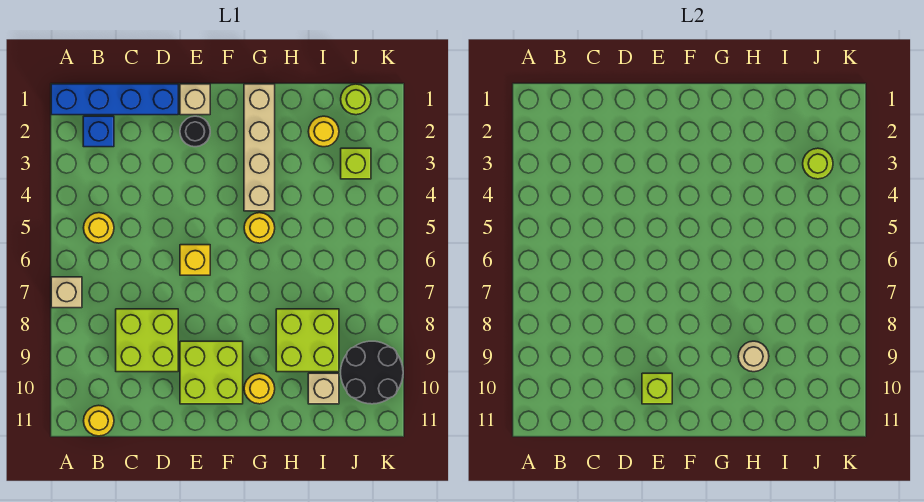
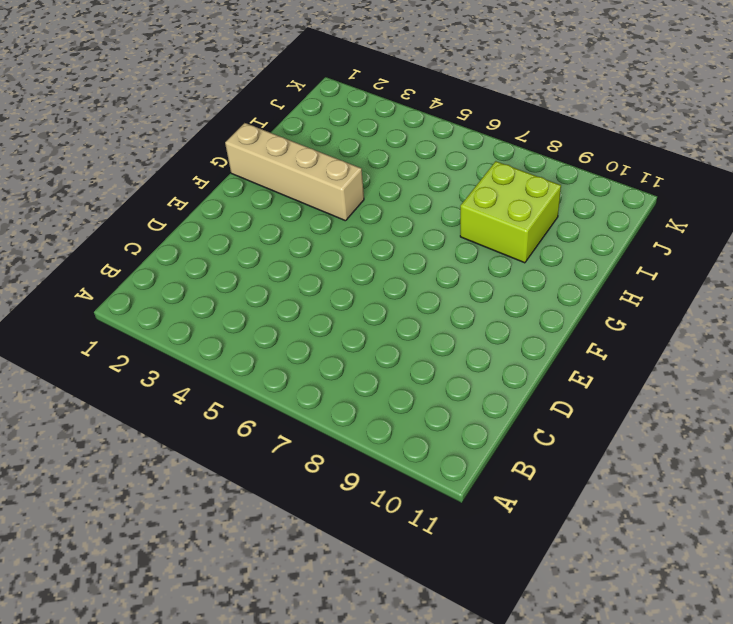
none -> blue brick A1:D1 level 1
none -> tan brick A7 level 1
none -> blue brick B2 level 1

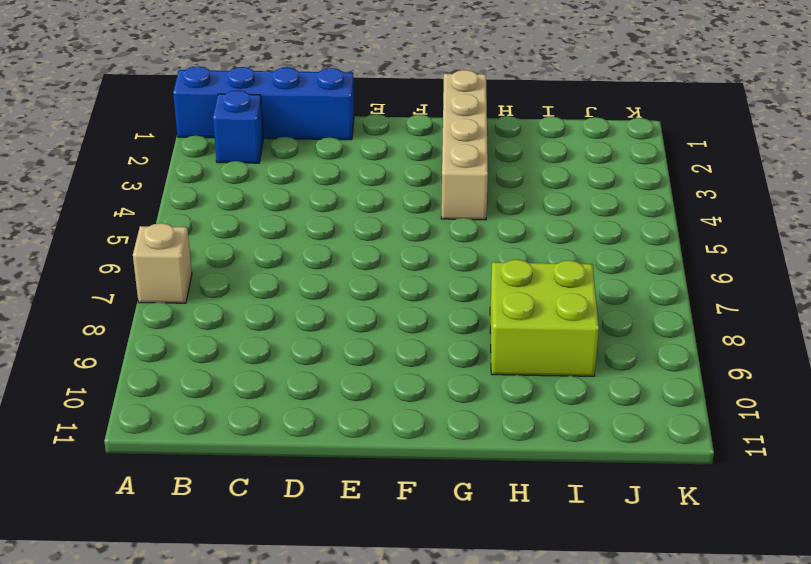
none -> yellow round brick B5 level 1
none -> yellow round brick B11 level 1
none -> lime brick C8:D9 level 1

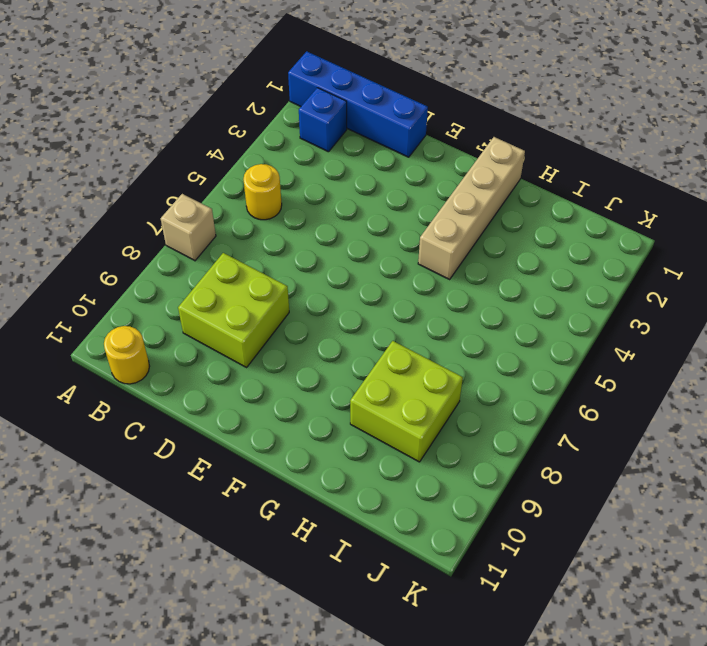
none -> tan brick E1 level 1
none -> black round brick E2 level 1
none -> yellow brick E6 level 1

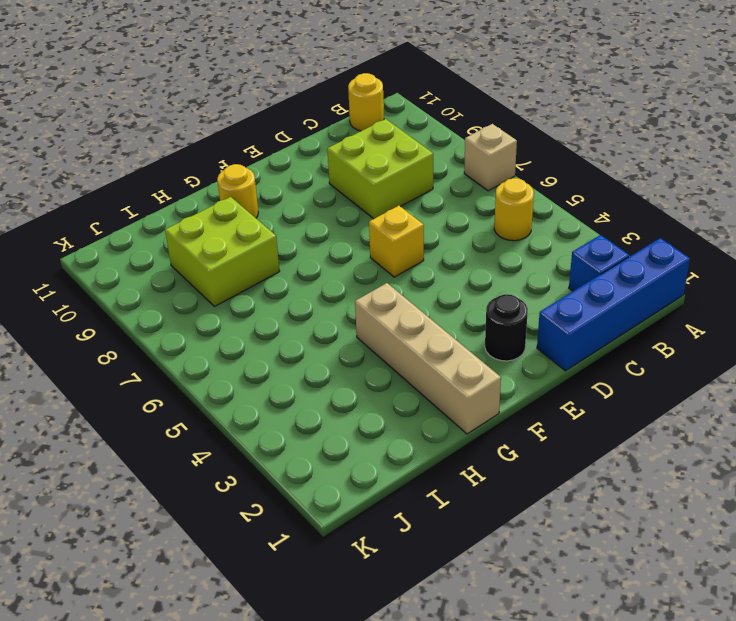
none -> tan brick E1 level 1
none -> lime brick E9:F10 level 1
none -> yellow round brick G5 level 1

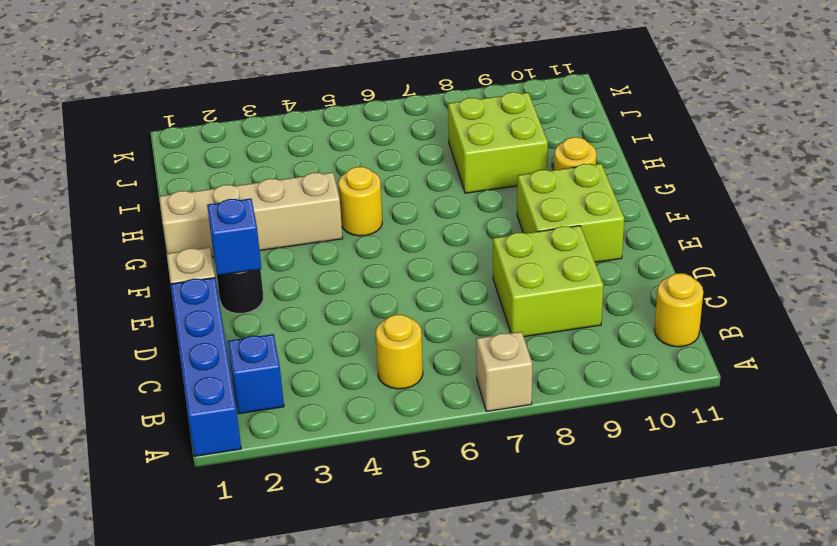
blue brick E2 level 2 -> none
none -> yellow brick E6 level 1
none -> yellow round brick I2 level 1
none -> tan brick I10 level 1

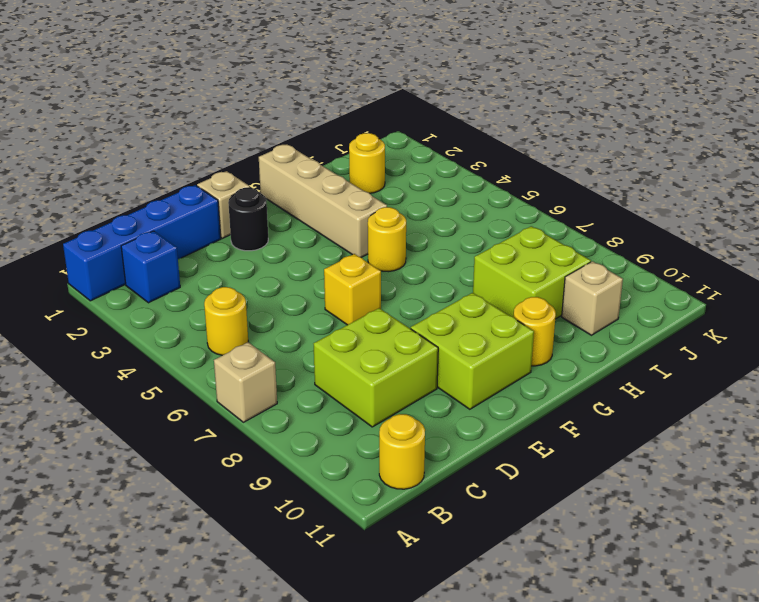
none -> lime round brick J1 level 1
none -> lime brick J3 level 1
none -> black round brick J9:K10 level 1

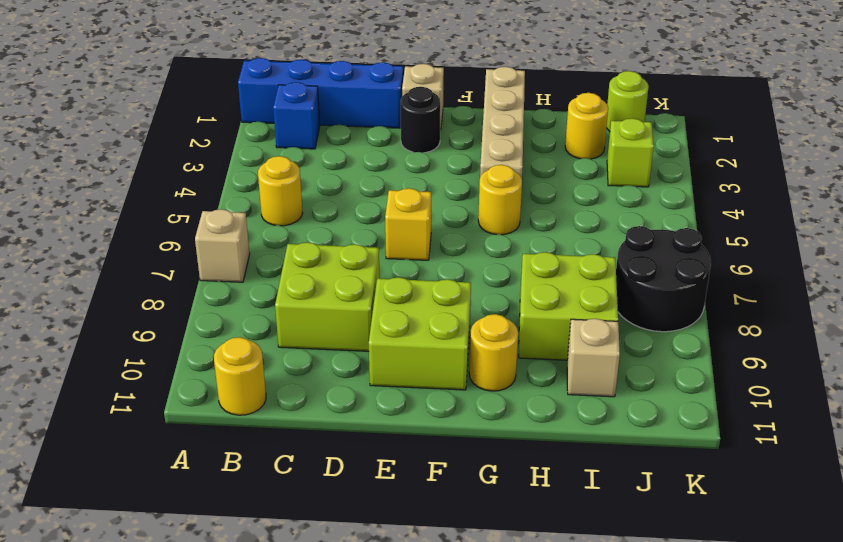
black round brick J7:K8 level 1 -> black round brick J9:K10 level 1
none -> lime brick E10 level 2
none -> tan round brick H9 level 2
none -> lime round brick J3 level 2

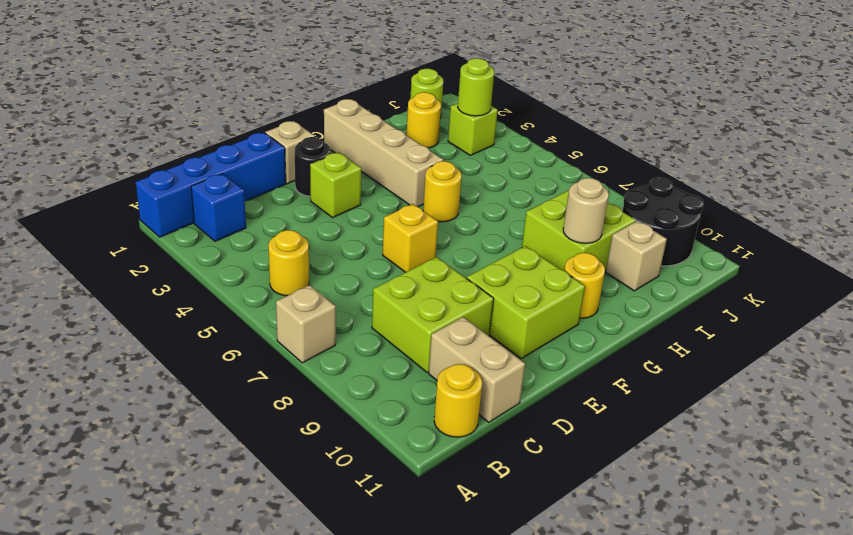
tan brick C10:C11 level 1 -> none
lime brick E3 level 1 -> lime brick E10 level 2

